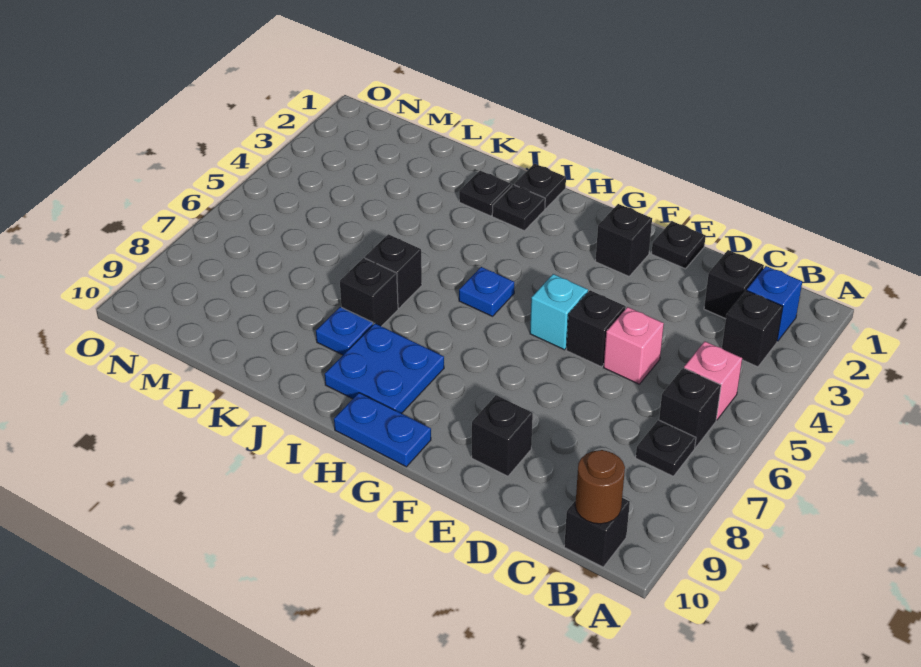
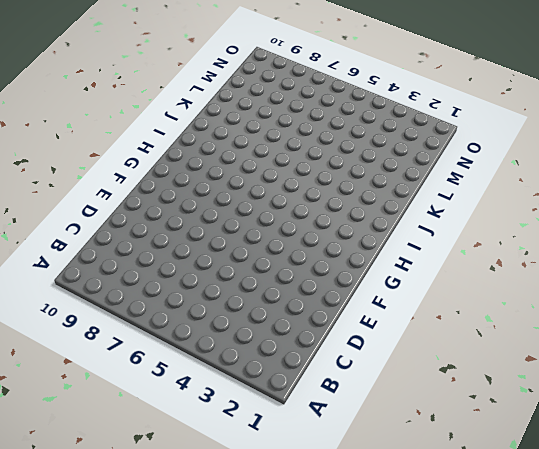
none -> blue brick B2 level 1
none -> black brick B3 level 1
none -> pink brick B5 level 1

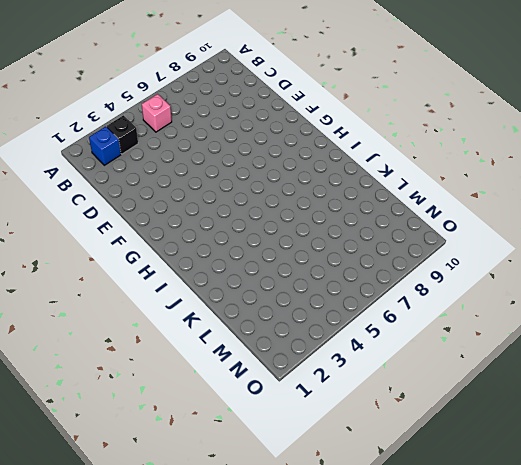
none -> black brick B6 level 1
none -> black plate B7 level 1
none -> black brick B10 level 1

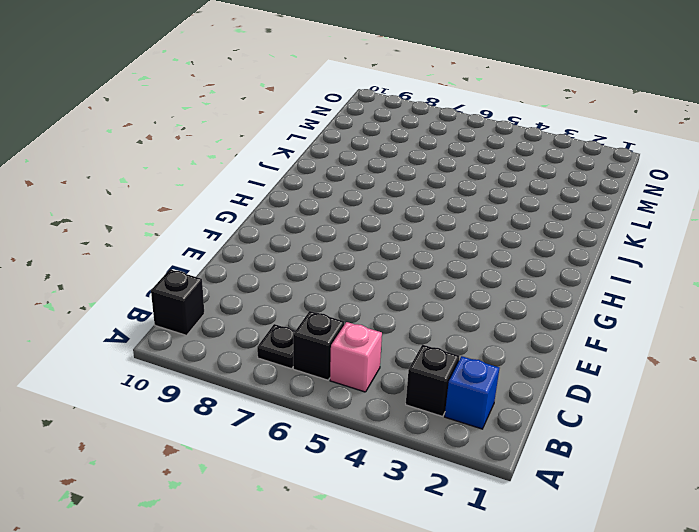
none -> black brick C2 level 1
none -> pink brick D5 level 1
none -> black plate E1 level 1

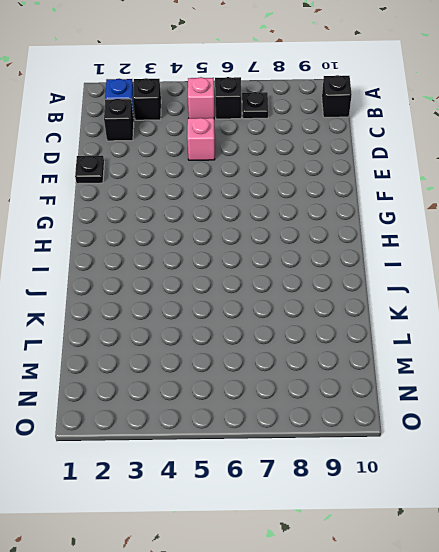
none -> black brick E5 level 1
none -> black brick E9 level 1
none -> black brick F2 level 1

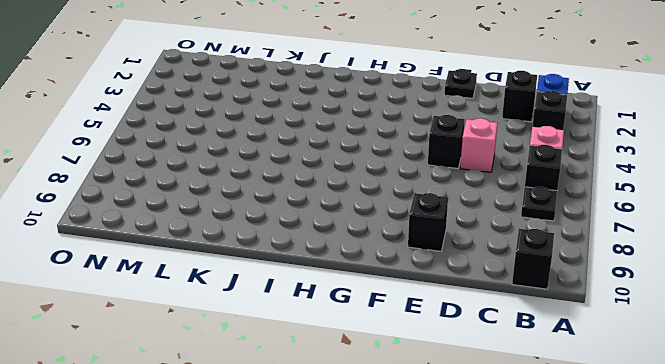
none -> black brick F2 level 1
none -> cyan brick F5 level 1
none -> blue plate G10:H10 level 1

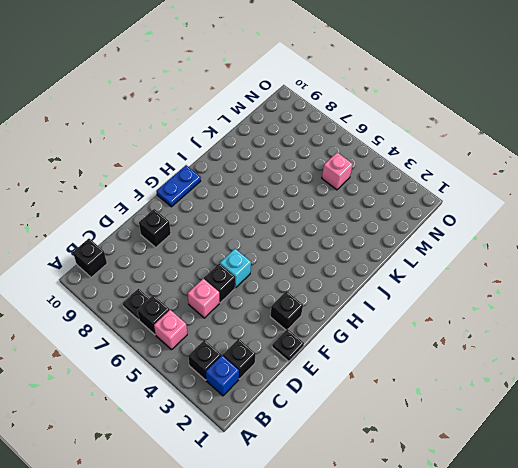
pink brick M5 level 1 -> none
none -> blue plate H5 level 1
none -> blue plate H8:I9 level 1
none -> black plate I1 level 1

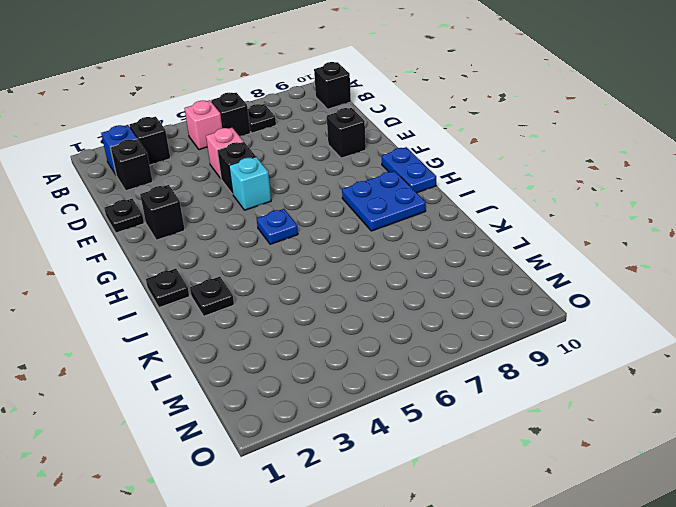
none -> black plate I2 level 1
none -> black brick J6 level 1
none -> black brick J7 level 1

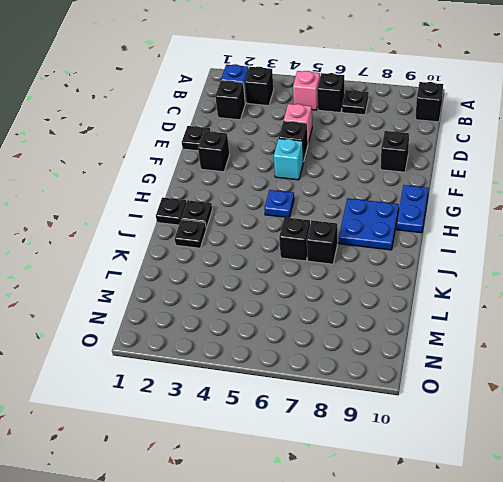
none -> blue plate J8 level 1
none -> brown round brick B10 level 2

